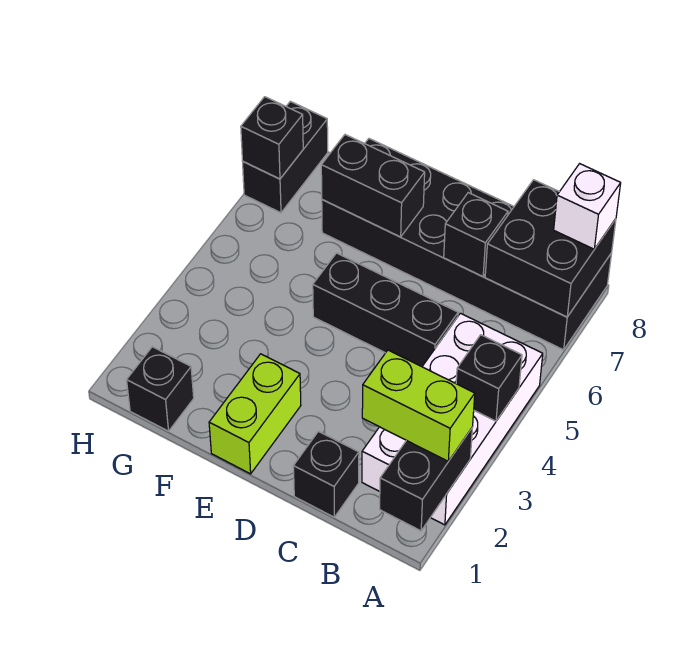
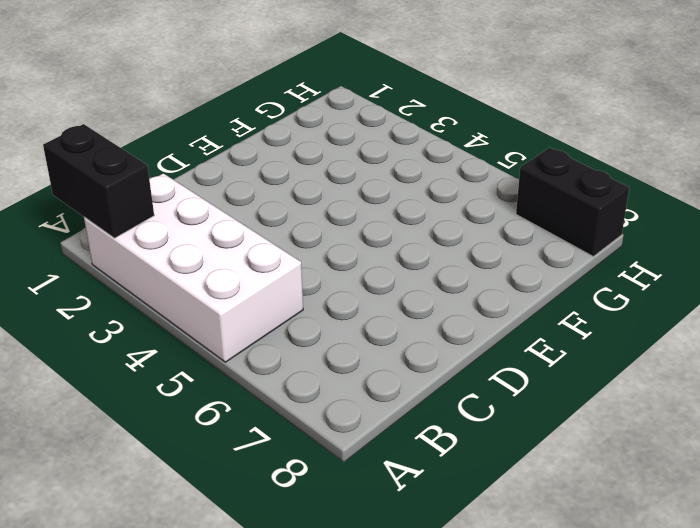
none -> black brick A7:F8 level 1
none -> black brick C1 level 1
none -> black brick C5:E5 level 1

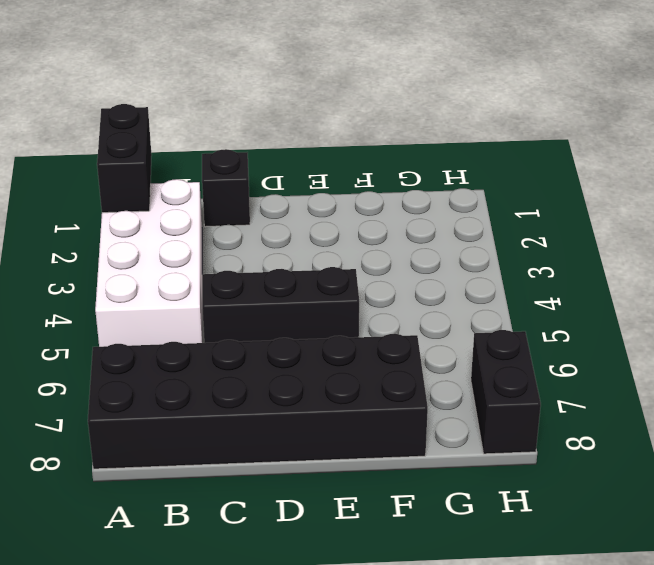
none -> lime brick E1:E2 level 1
none -> black brick G1 level 1
none -> black brick A4 level 2

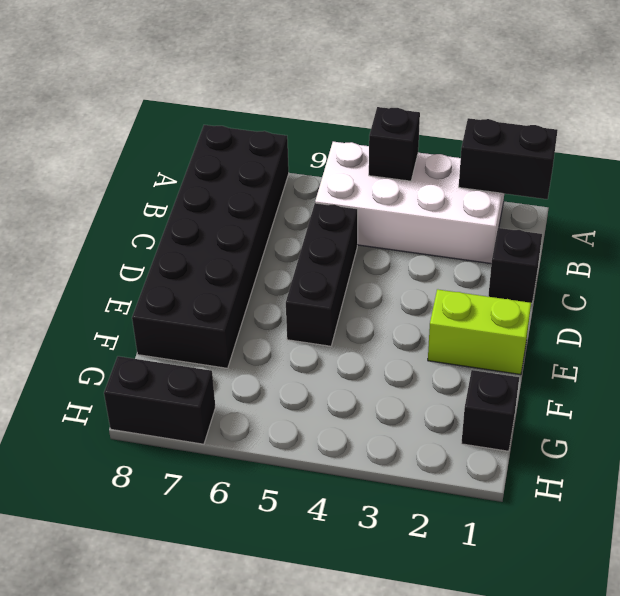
none -> black brick A7:B8 level 2
none -> black brick C7 level 2
none -> black brick E7:F7 level 2

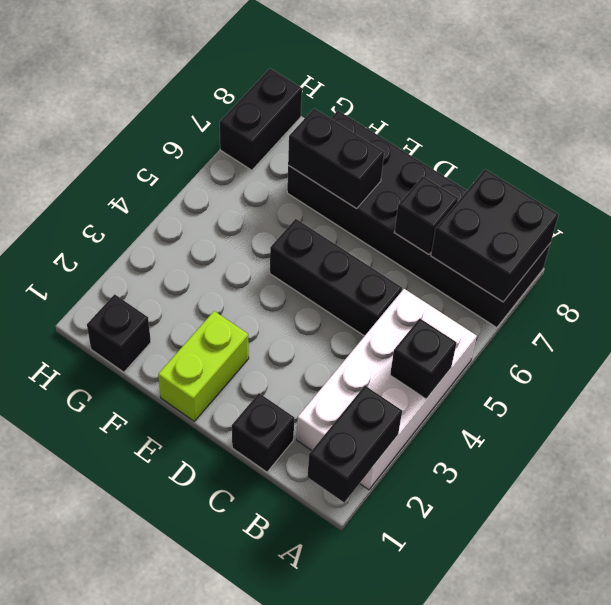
none -> black brick H7 level 2
none -> lime brick A2:B2 level 3
none -> white brick A8 level 3

